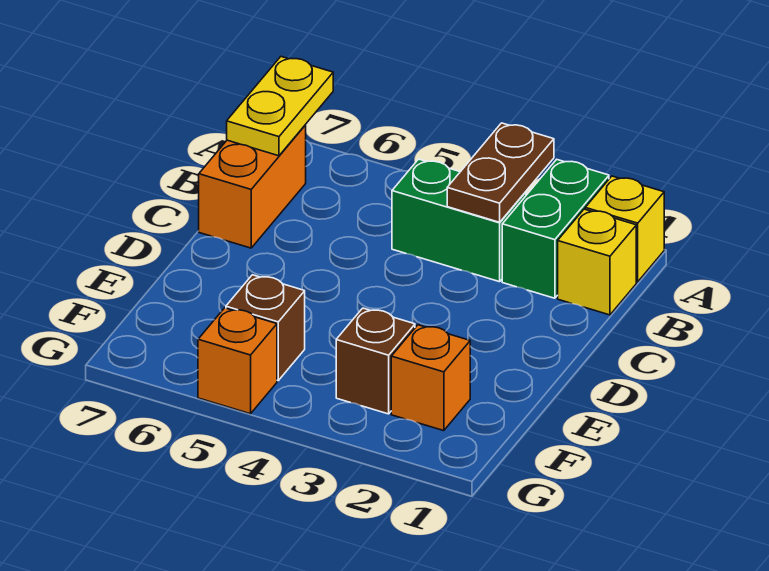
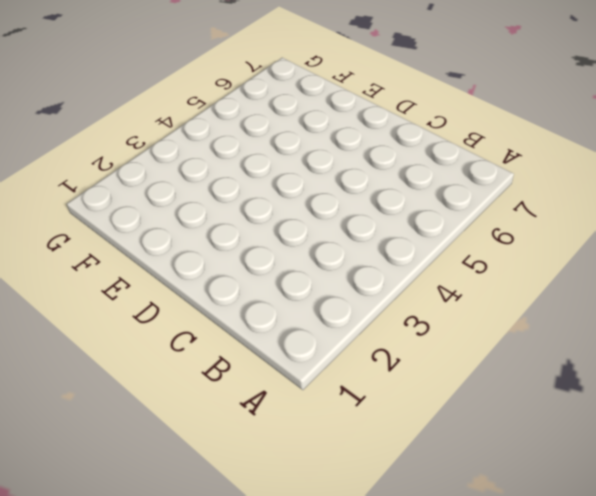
none -> yellow brick A1 level 1
none -> green brick A2:B2 level 1

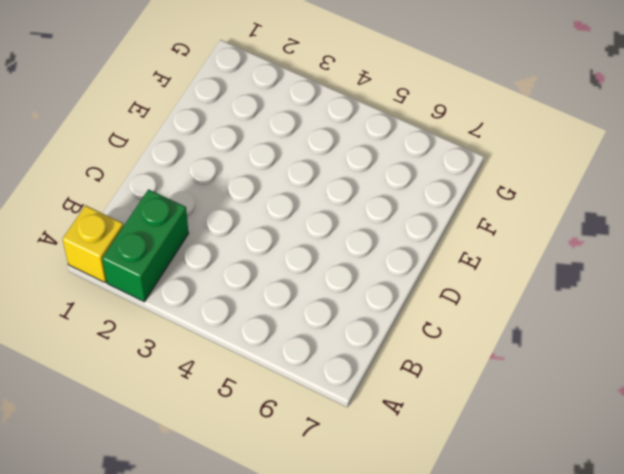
none -> yellow brick B1 level 1
none -> green brick B3:B4 level 1

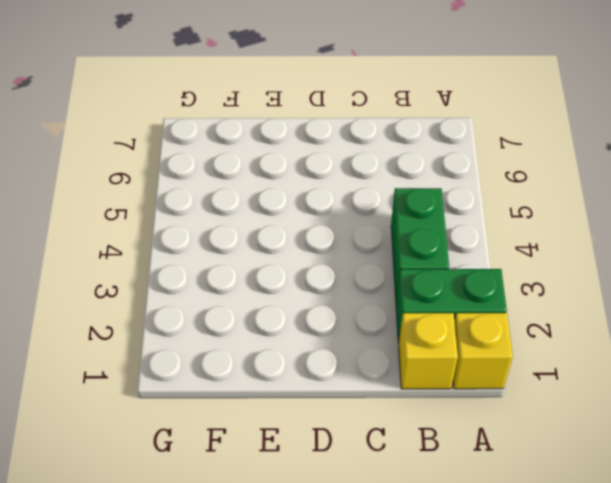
none -> orange brick B7:C7 level 1
none -> orange brick F2 level 1

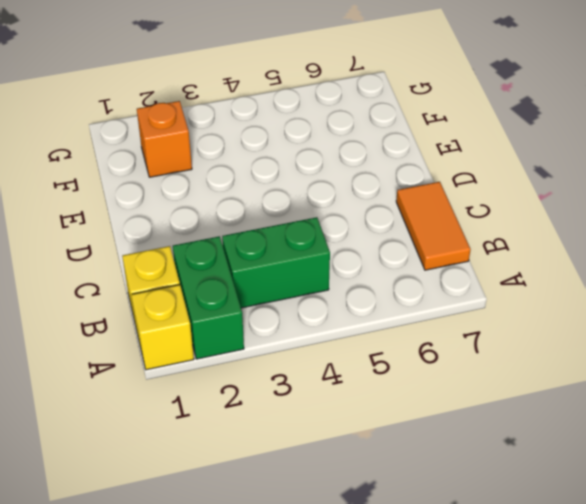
orange tile B7:C7 level 1 -> orange brick B7:C7 level 1
none -> brown brick F3 level 1
none -> brown brick F5 level 1

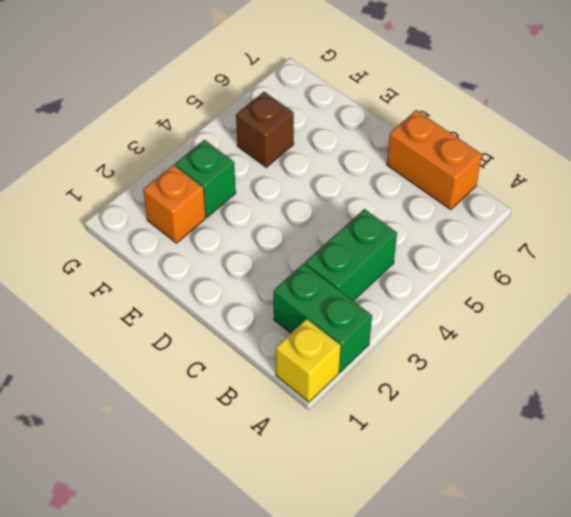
green brick F3 level 1 -> brown brick F3 level 1
none -> yellow brick B1 level 1
none -> orange brick G5 level 1

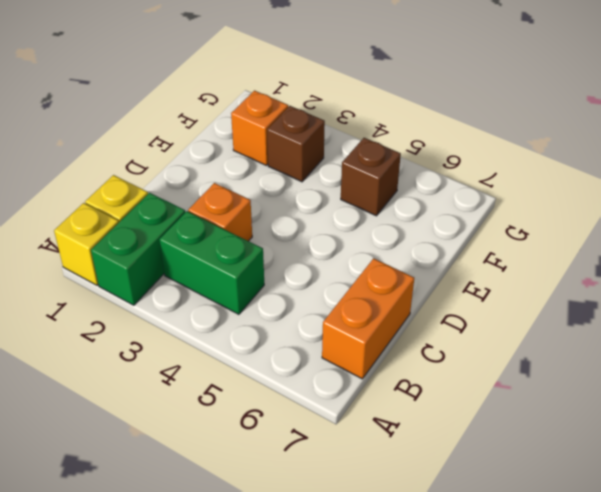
orange brick C3 level 1 -> orange brick G5 level 1
none -> brown plate A3:B3 level 2
none -> yellow plate A7:B7 level 2

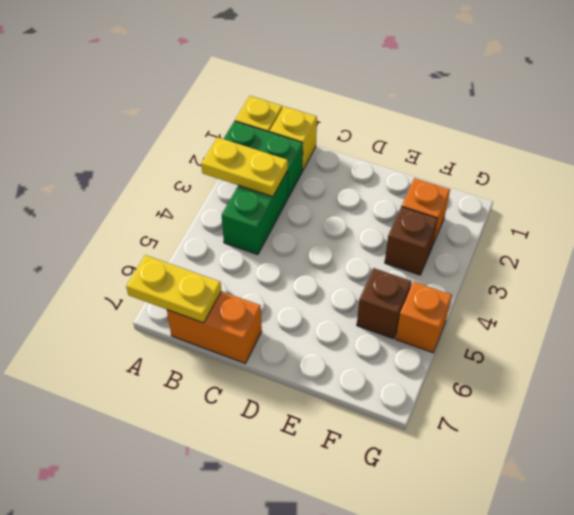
yellow plate A3:B3 level 2 -> brown plate A3:B3 level 2

